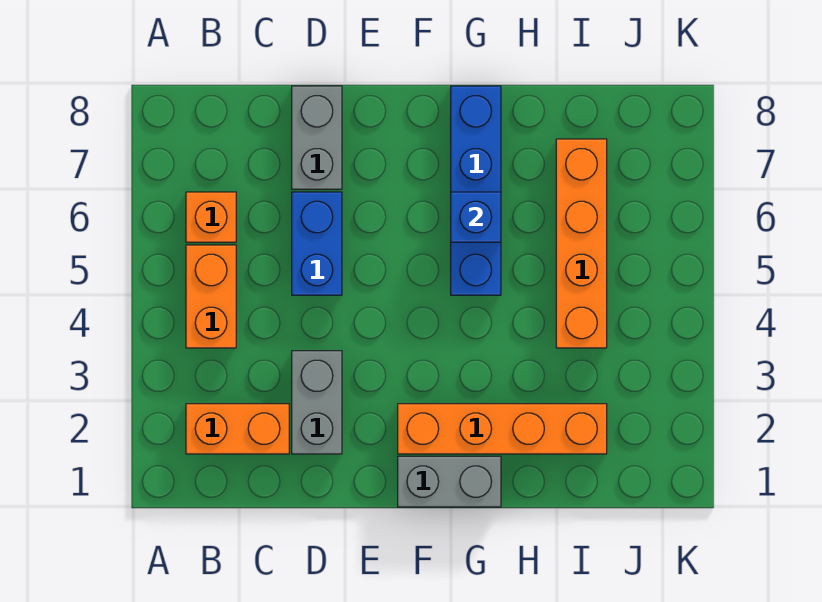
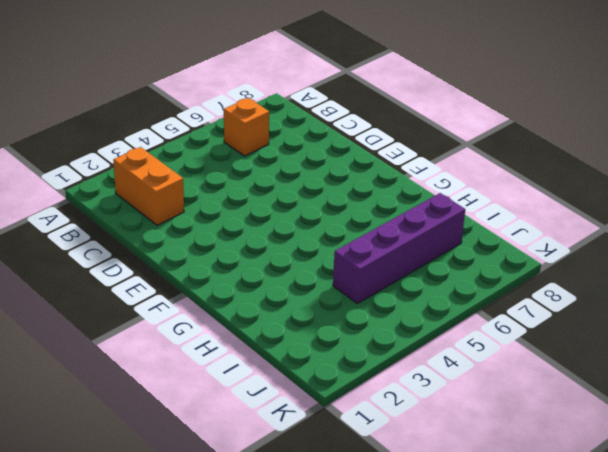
purple brick I4:I7 level 1 -> orange brick I4:I7 level 1
none -> orange brick B4:B5 level 1
none -> grey brick D2:D3 level 1

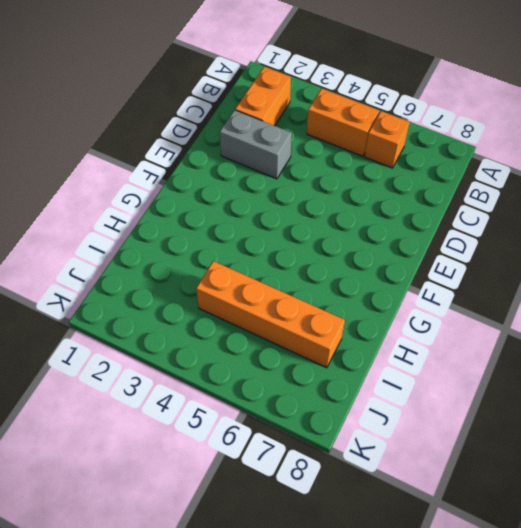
none -> blue brick D5:D6 level 1
none -> grey brick D7:D8 level 1

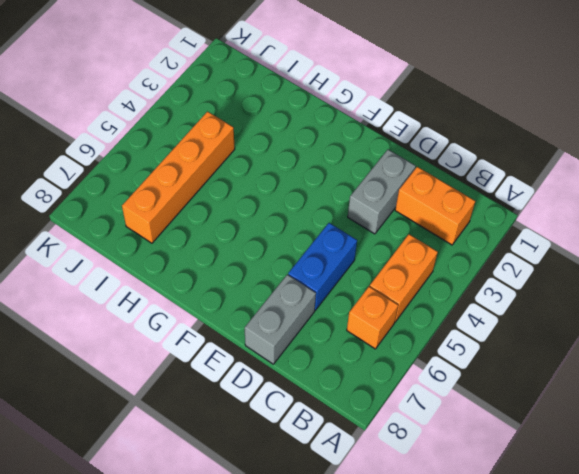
none -> grey brick F1:G1 level 1
none -> orange brick F2:I2 level 1

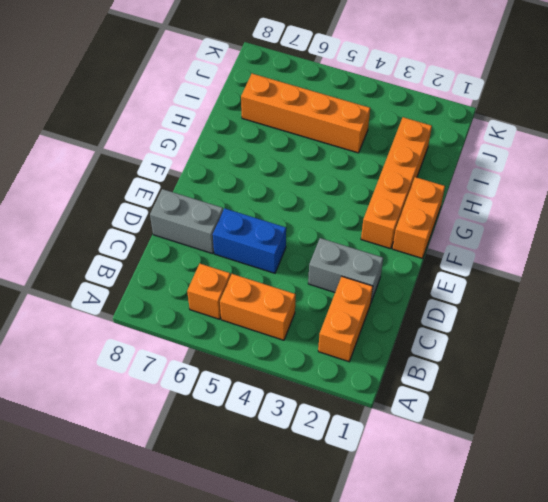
orange brick F1:G1 level 1 -> grey brick F1:G1 level 1
none -> blue brick G5:G8 level 1
none -> blue brick G6 level 2

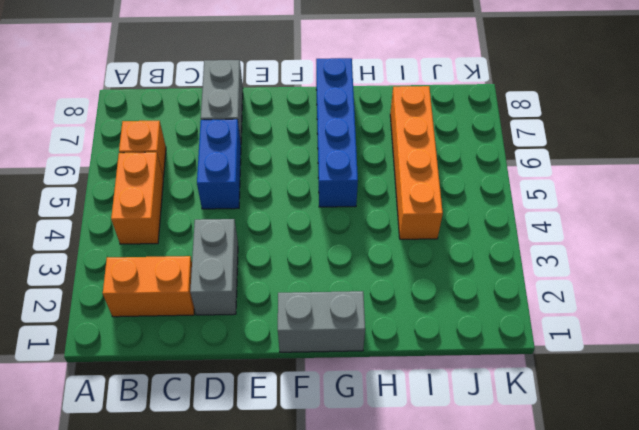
none -> orange brick F2:I2 level 1
none -> blue brick G6 level 2

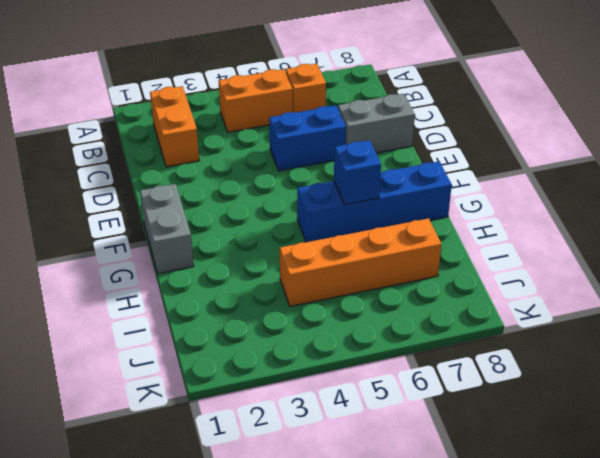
none -> grey brick D2:D3 level 1
none -> orange brick F2:I2 level 1

